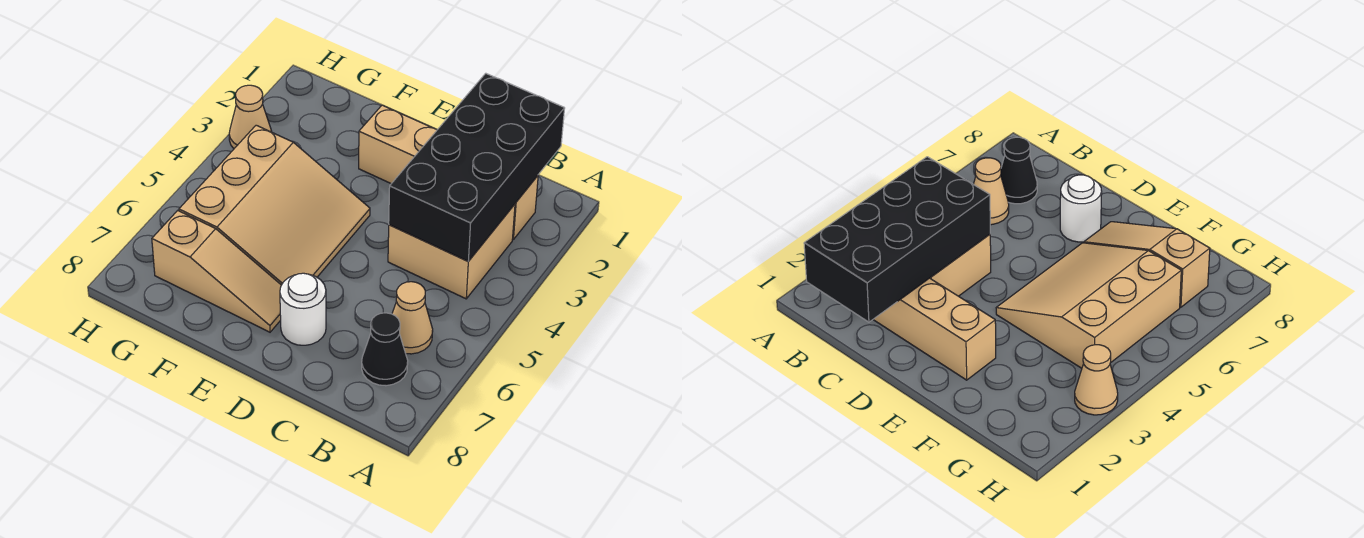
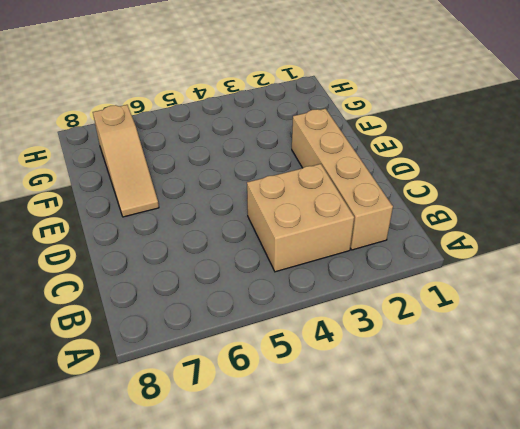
none -> tan cone B6 level 1
none -> black cone B7 level 1

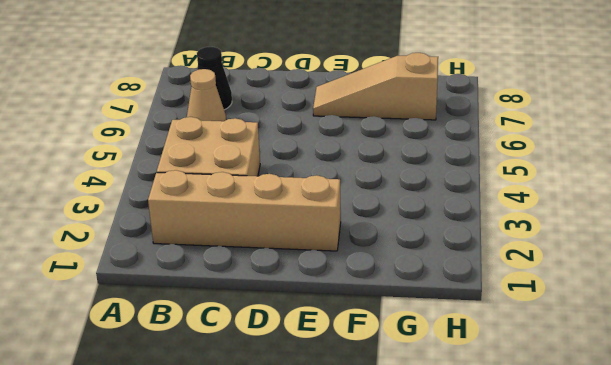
none -> white round brick D7 level 1
none -> tan slope E4:G6 level 1 top G

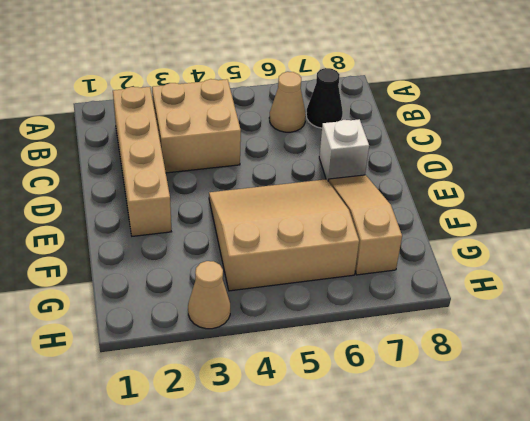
white brick D7 level 1 -> white round brick D7 level 1
none -> black brick B1:C4 level 2

